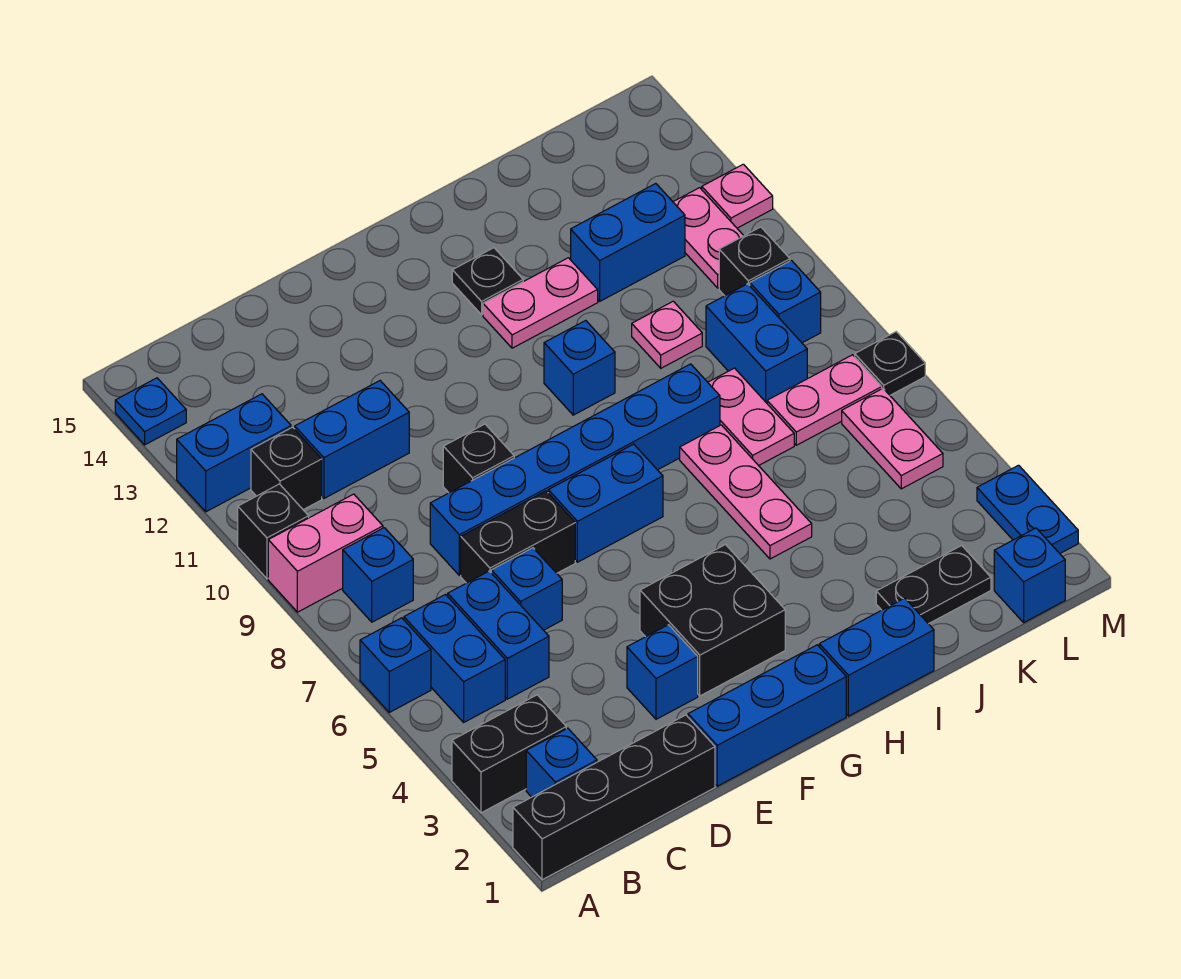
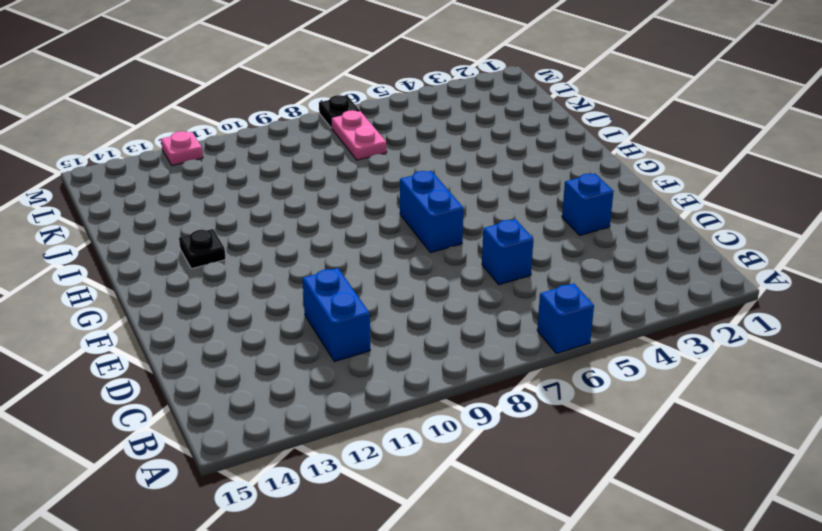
none -> black brick A1:D1 level 1
none -> black brick A3:B3 level 1
none -> pink brick A9:B9 level 1
none -> black brick A10 level 1

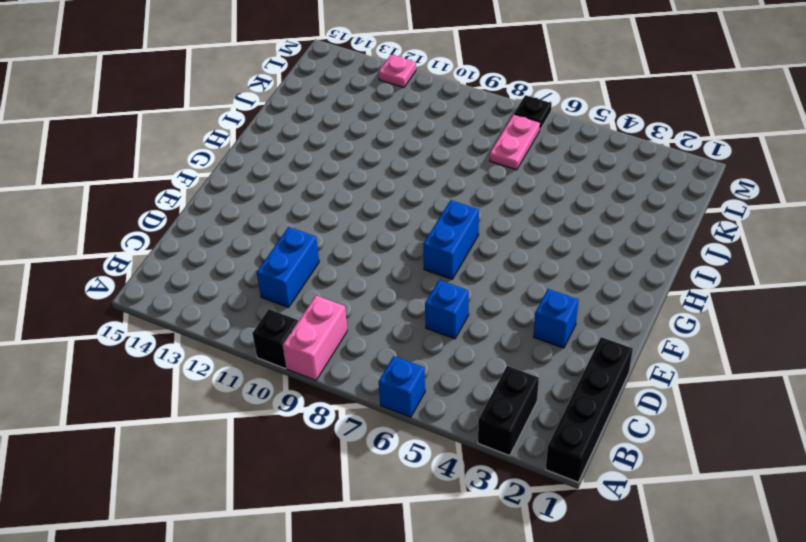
none -> blue brick A12:B12 level 1
none -> blue plate A14 level 1
none -> blue brick B2 level 1
none -> blue brick B5:B6 level 1

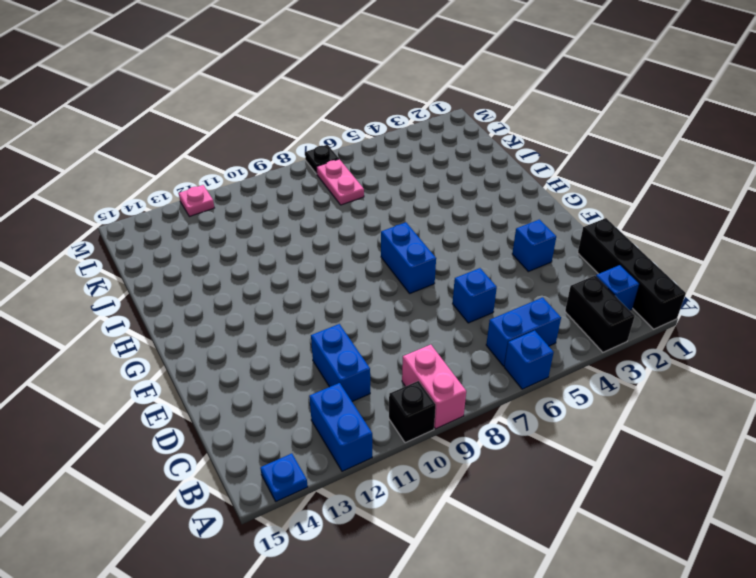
none -> blue brick B8 level 1
none -> black brick B11 level 1
none -> blue brick C5:C6 level 1
none -> black brick D7:E7 level 1

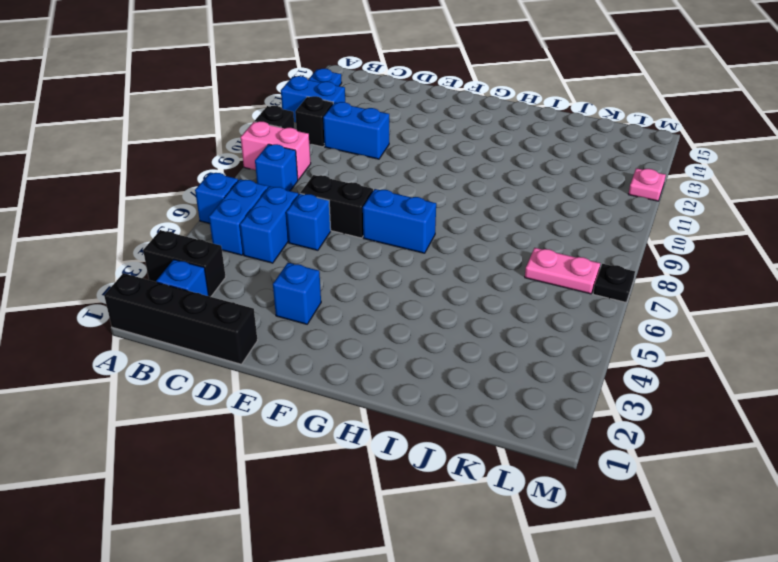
none -> blue brick D8:I8 level 1
none -> blue brick E1:G1 level 1
none -> black brick E9 level 1
none -> black brick F3:G4 level 1

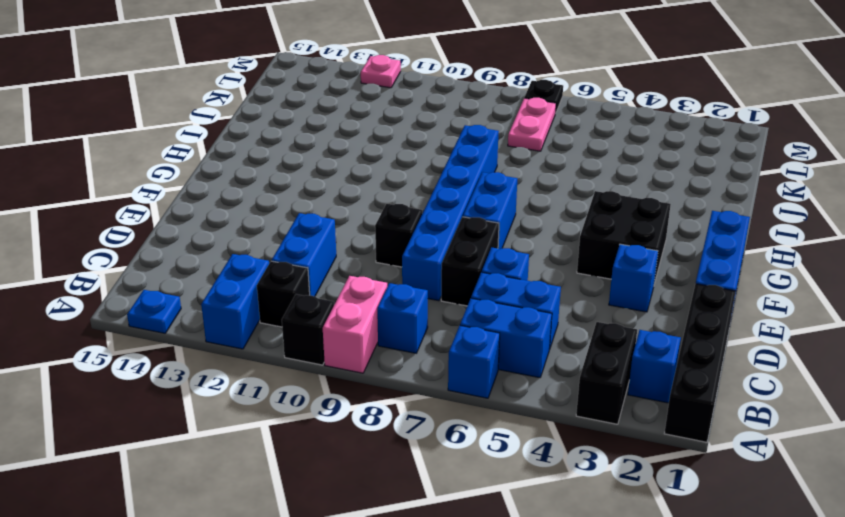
none -> blue brick H1:I1 level 1
none -> blue brick H10 level 1
none -> pink plate H12:I12 level 1
none -> black plate H13 level 1

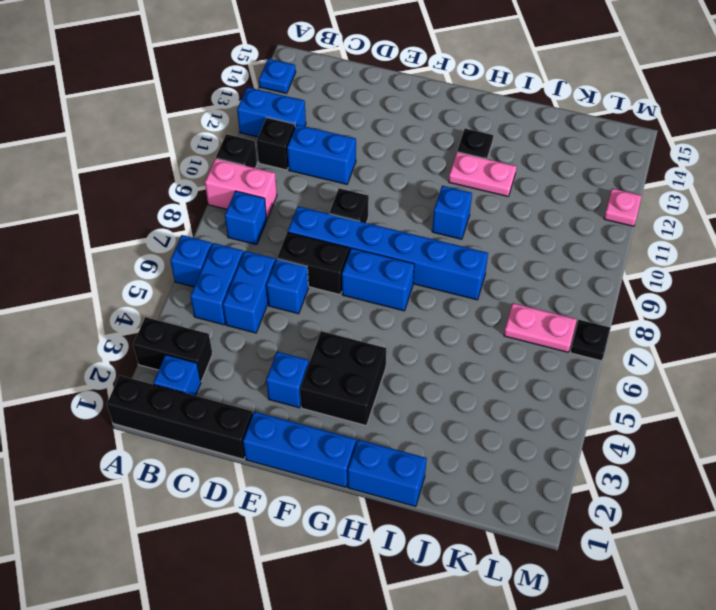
none -> pink plate I5:I7 level 1
none -> black plate J2:K2 level 1
none -> pink plate J7:J8 level 1
none -> pink plate J10 level 1

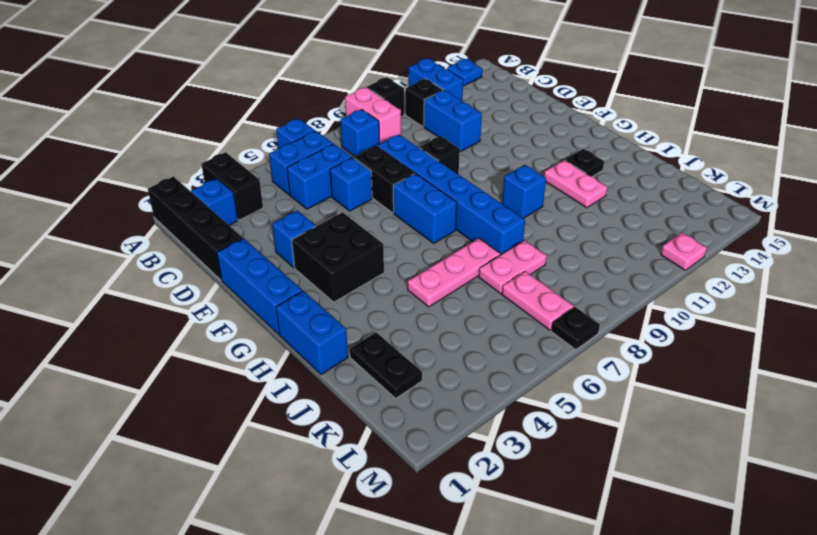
none -> pink plate J10 level 1
none -> blue brick J12:K12 level 1
none -> blue brick K8:K9 level 1
none -> blue brick L1 level 1

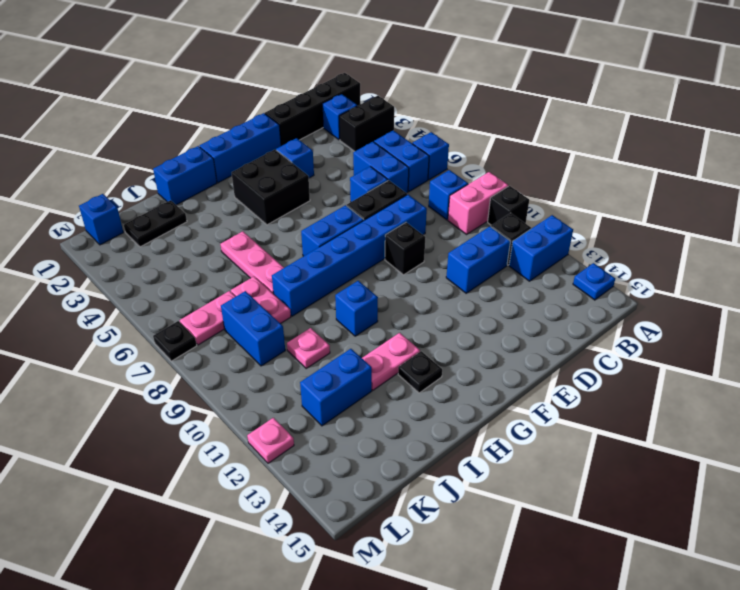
none -> pink plate L5:L6 level 1
none -> blue brick L9 level 1
none -> black brick L10 level 1
none -> pink plate L11:L12 level 1

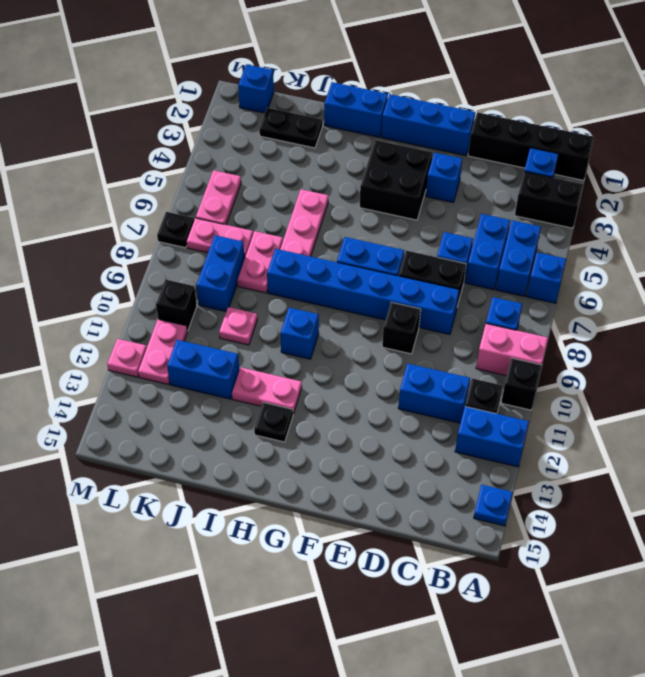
none -> blue brick L9 level 1
none -> blue plate M2:M3 level 1

